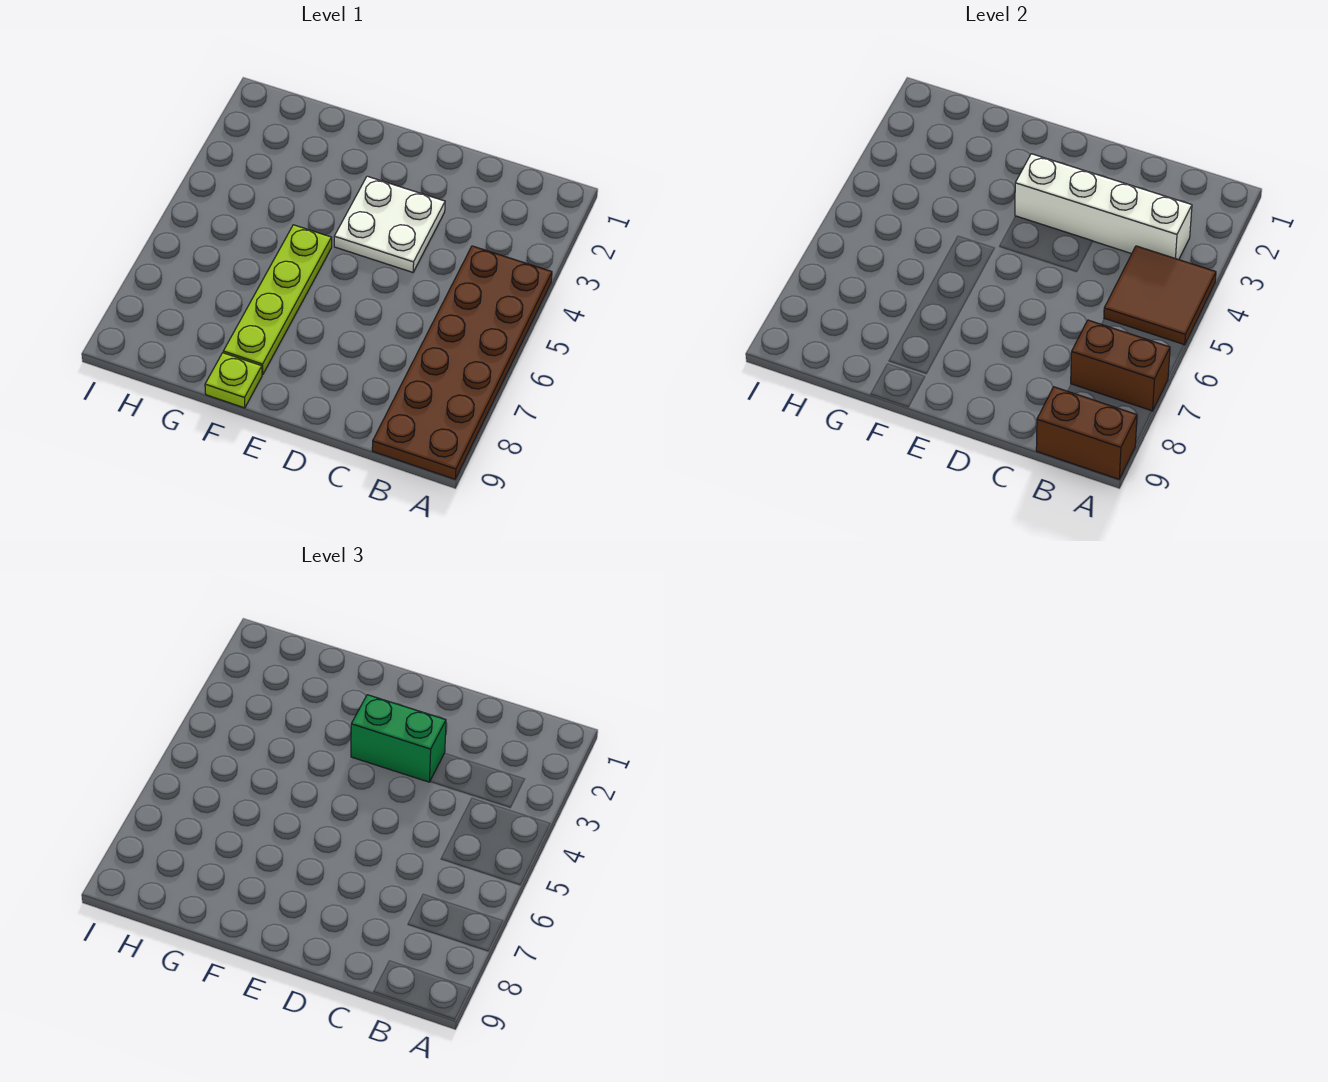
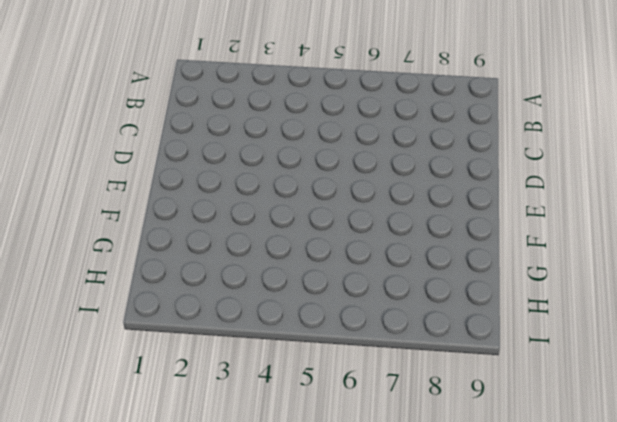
none -> brown plate A4:B9 level 1
none -> white plate D3:E4 level 1

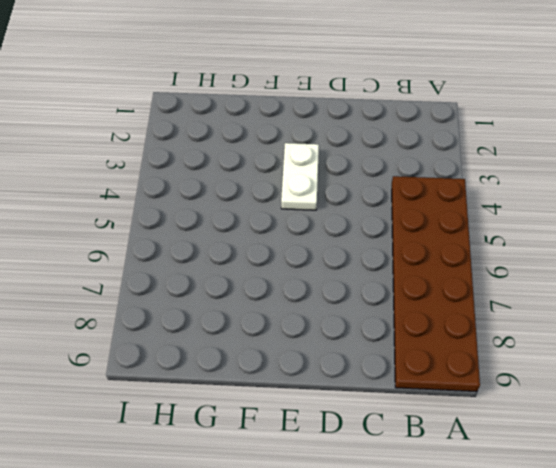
white plate E3:E4 level 1 -> white plate D3:E4 level 1
none -> lime plate F5:F8 level 1
none -> lime plate F9 level 1

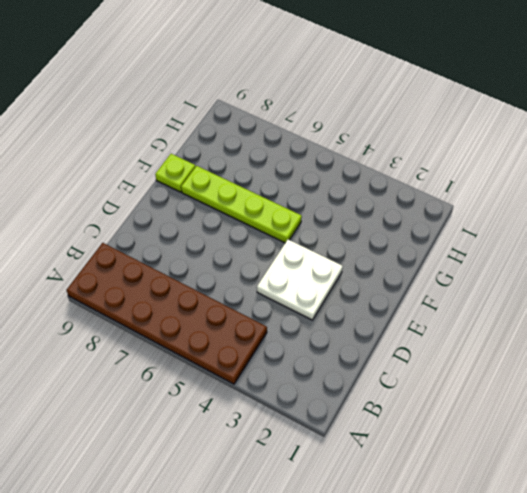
none -> brown tile A4:B5 level 2
none -> brown brick A7:B7 level 2

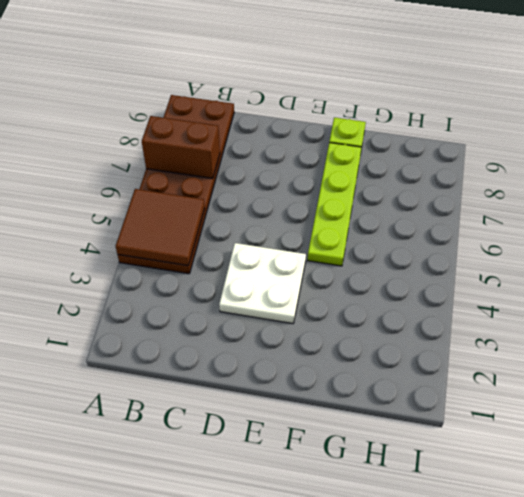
none -> brown brick A9:B9 level 2
none -> white brick B3:E3 level 2

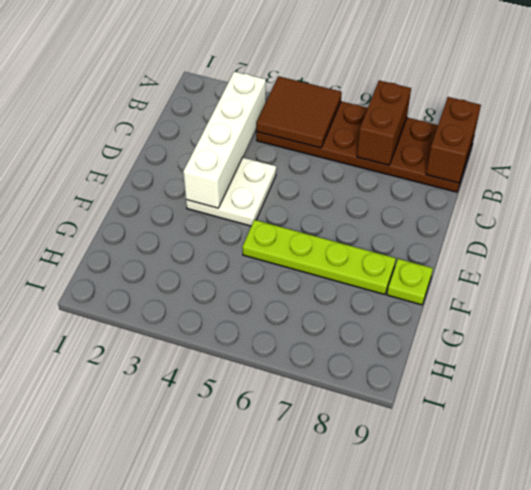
none -> green brick D3:E3 level 3

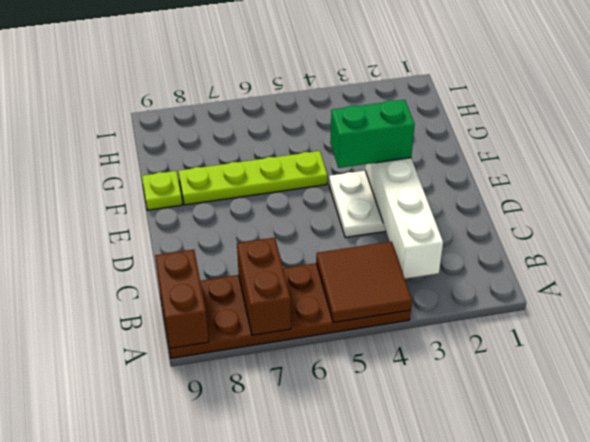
green brick E3:E4 level 3 -> green brick D3:E3 level 3

